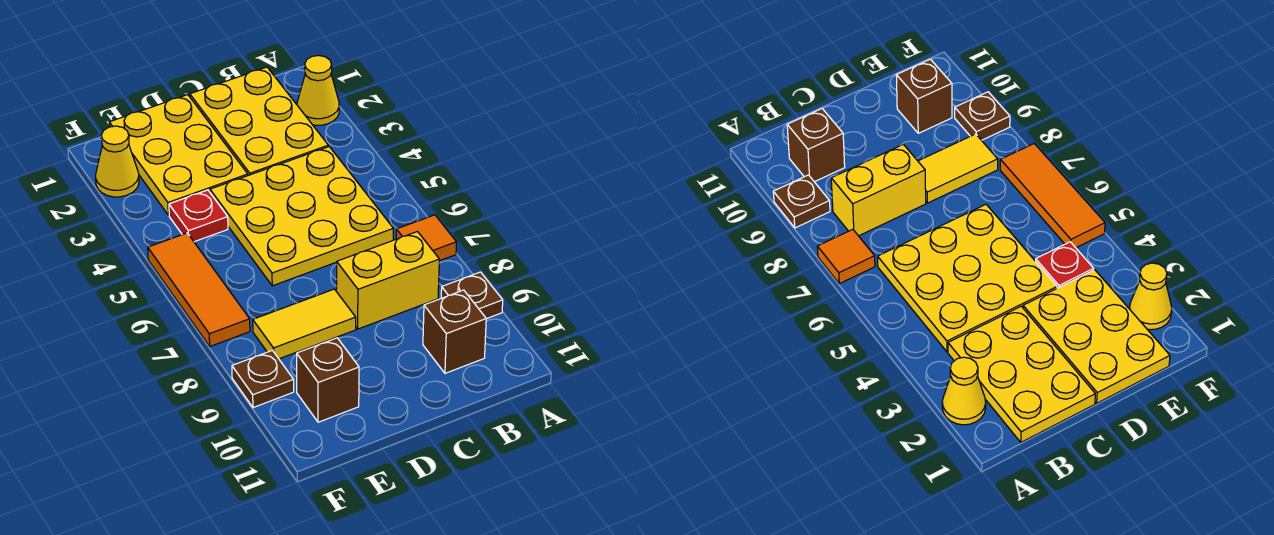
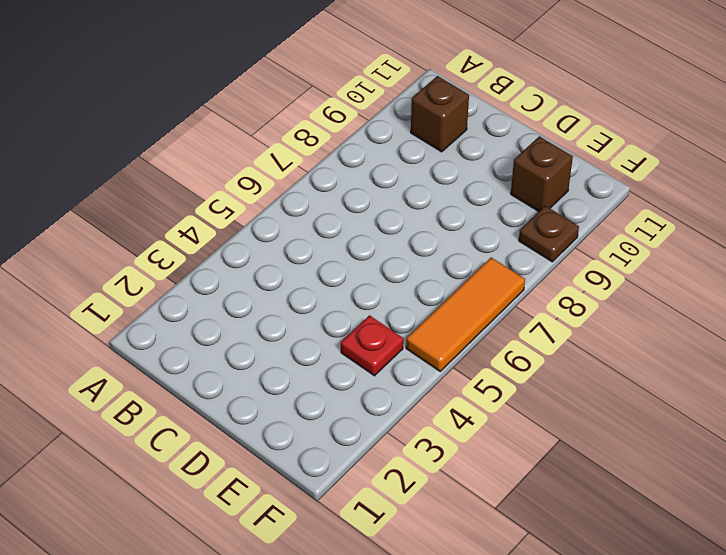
none -> yellow cone A2 level 1
none -> orange tile A7 level 1
none -> brown plate A9 level 1

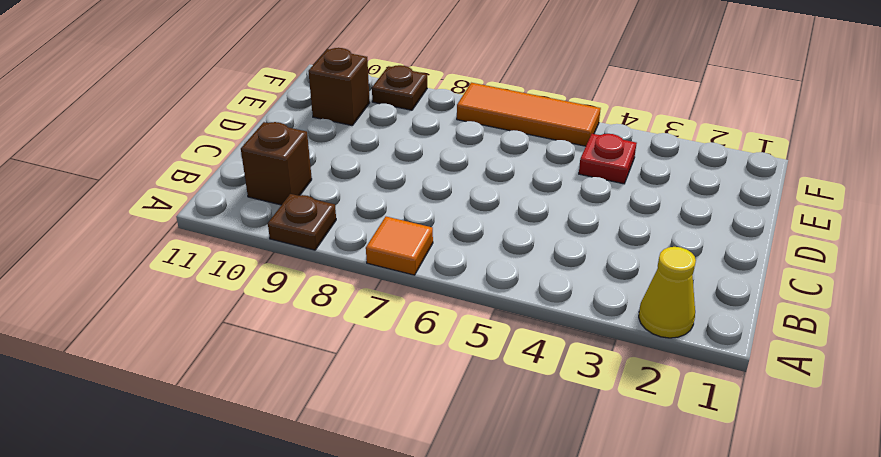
none -> yellow plate B1:C3 level 1
none -> yellow plate B4:D6 level 1
none -> yellow brick B8:C8 level 1

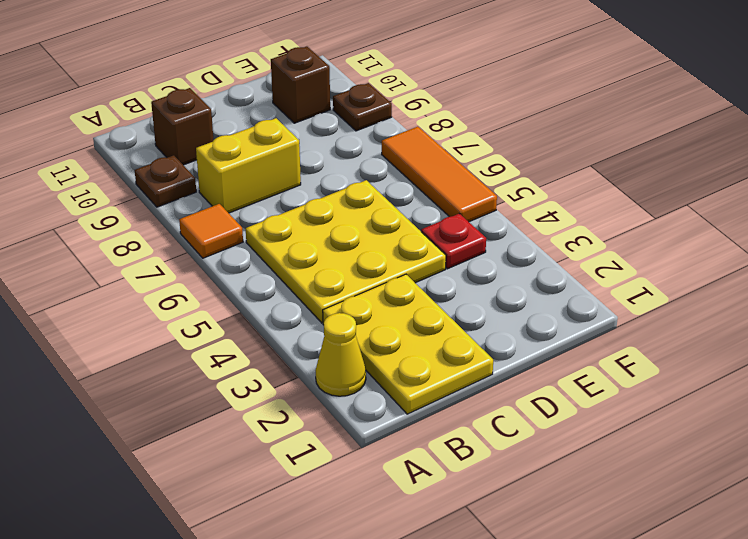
none -> yellow plate D1:E3 level 1
none -> yellow tile D8:E8 level 1
none -> yellow cone F2 level 1

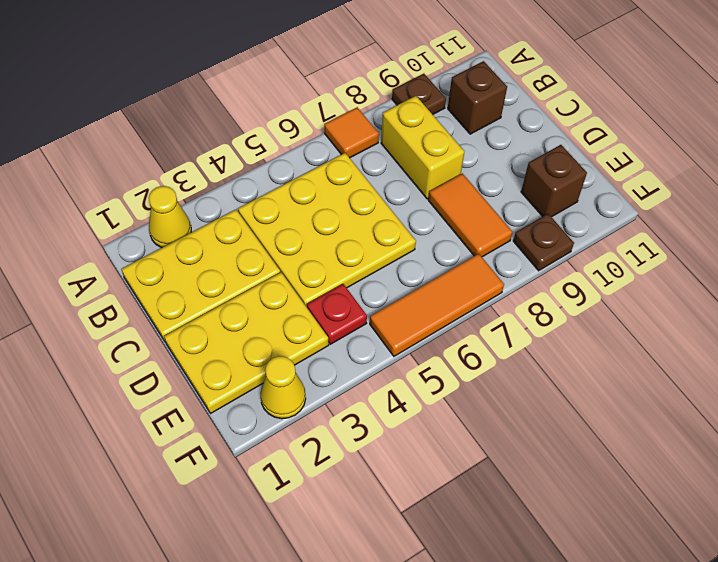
orange tile D8:E8 level 1 -> yellow tile D8:E8 level 1

